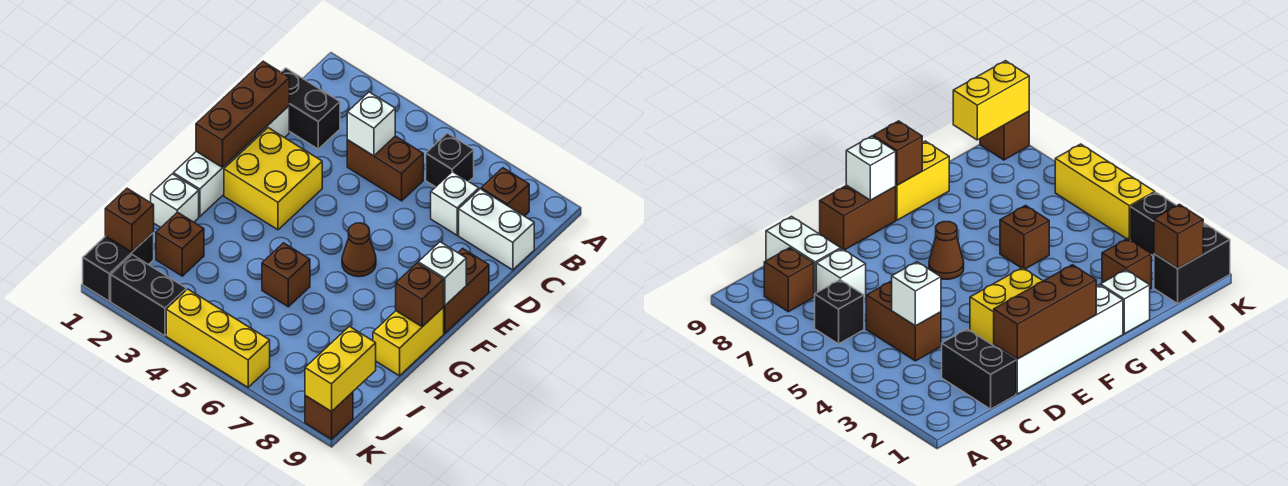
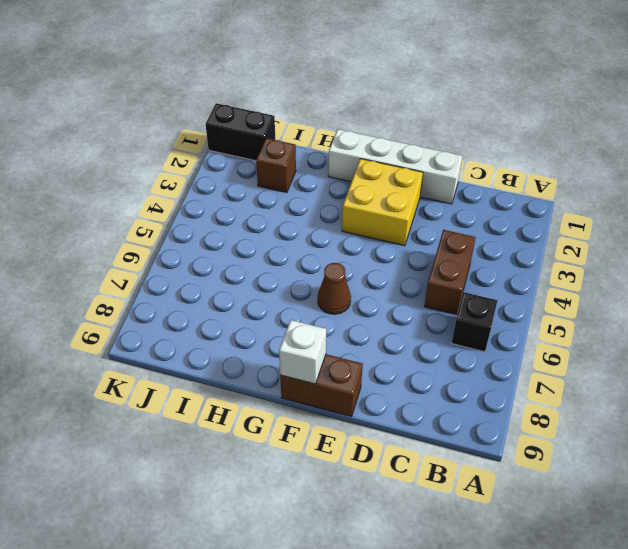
none -> brown brick B8 level 1
none -> black brick C1:C2 level 1
none -> white brick C7 level 1

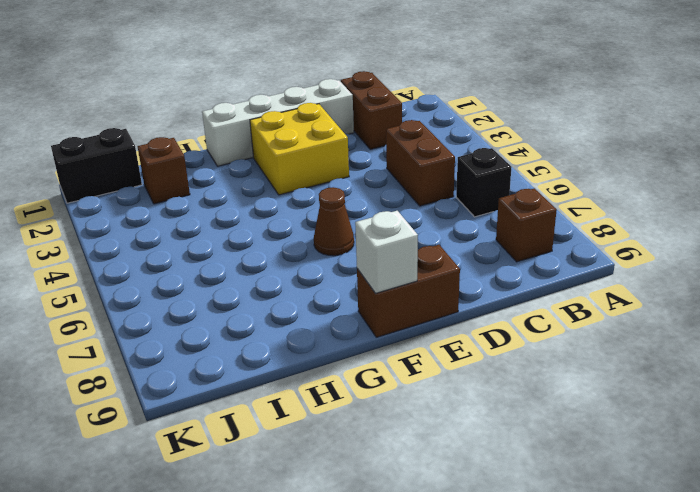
brown brick C1:C2 level 1 -> black brick C1:C2 level 1
none -> white brick C7 level 1
none -> white brick C8:C9 level 1
none -> yellow brick G9:H9 level 1

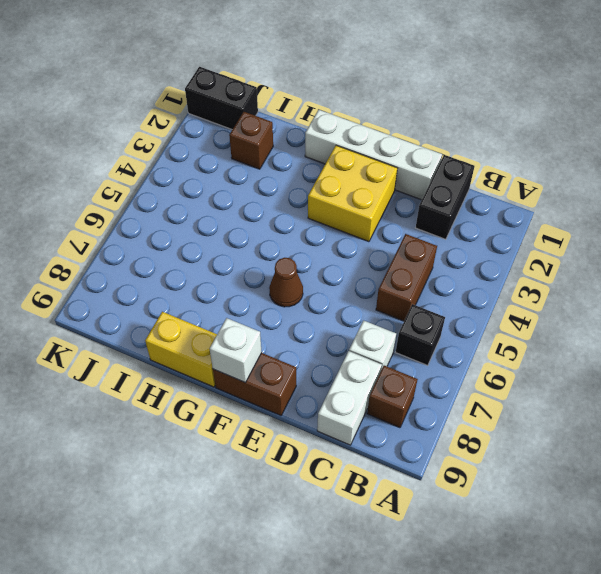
none -> white brick H1 level 1
none -> brown brick H5 level 1
none -> black brick K2:K3 level 1

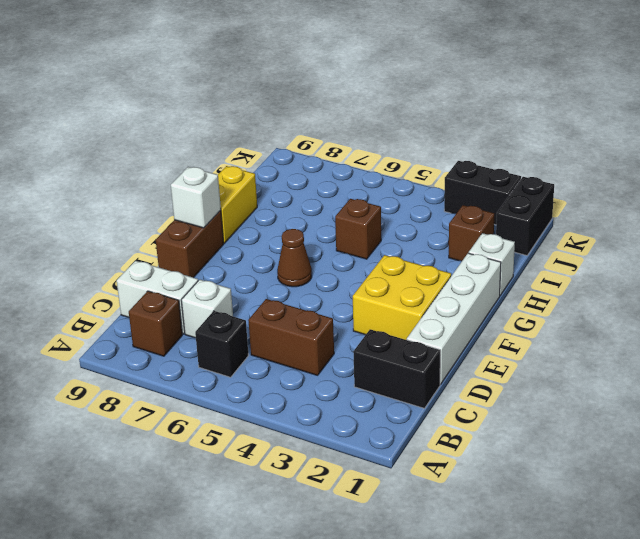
none -> yellow brick K4:K6 level 1
none -> brown brick K9 level 1
none -> white brick C4 level 2

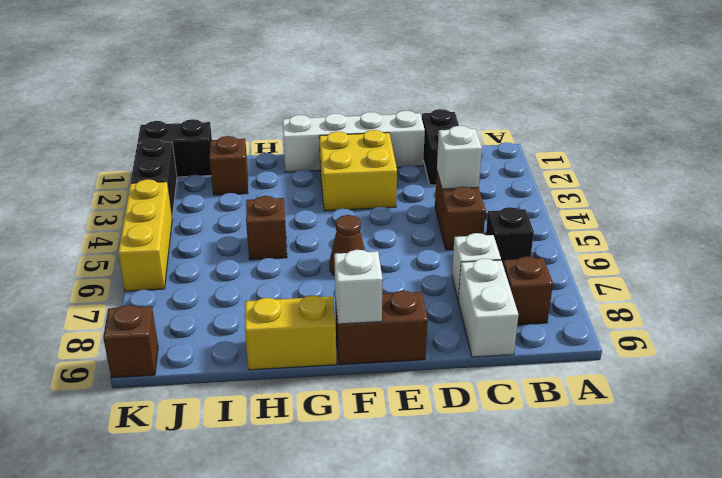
none -> white brick H1 level 1
none -> brown brick D1:F1 level 2
none -> brown brick G9 level 2

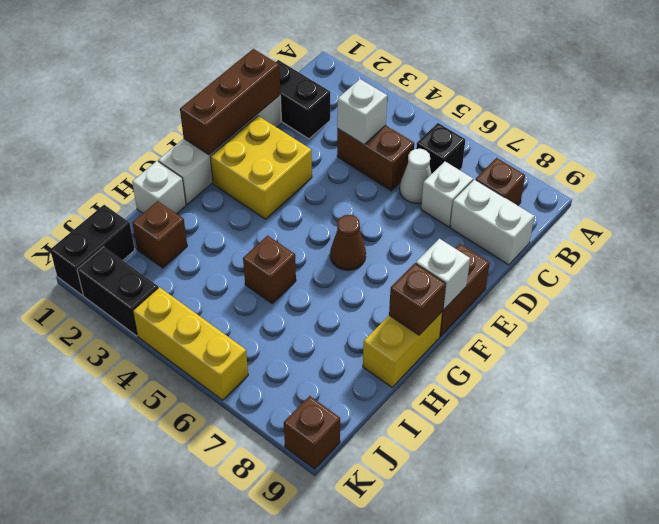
white cone C6 level 1 -> none
none -> brown brick J1 level 2
none -> yellow brick J9:K9 level 2

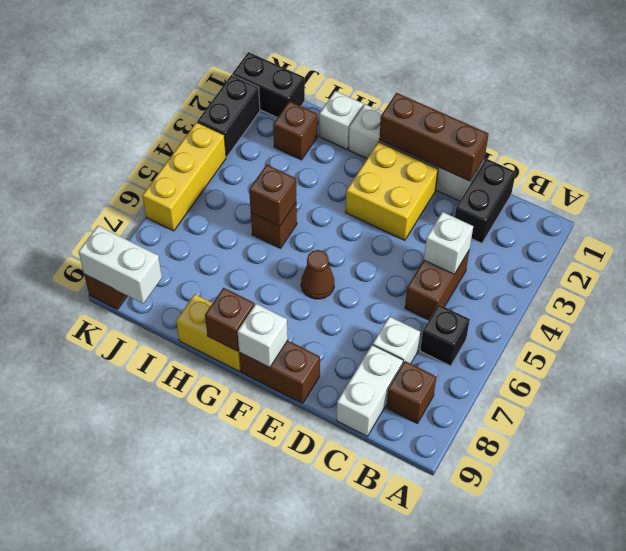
brown brick H5 level 2 -> brown brick J1 level 2
white brick J9:K9 level 2 -> yellow brick J9:K9 level 2

